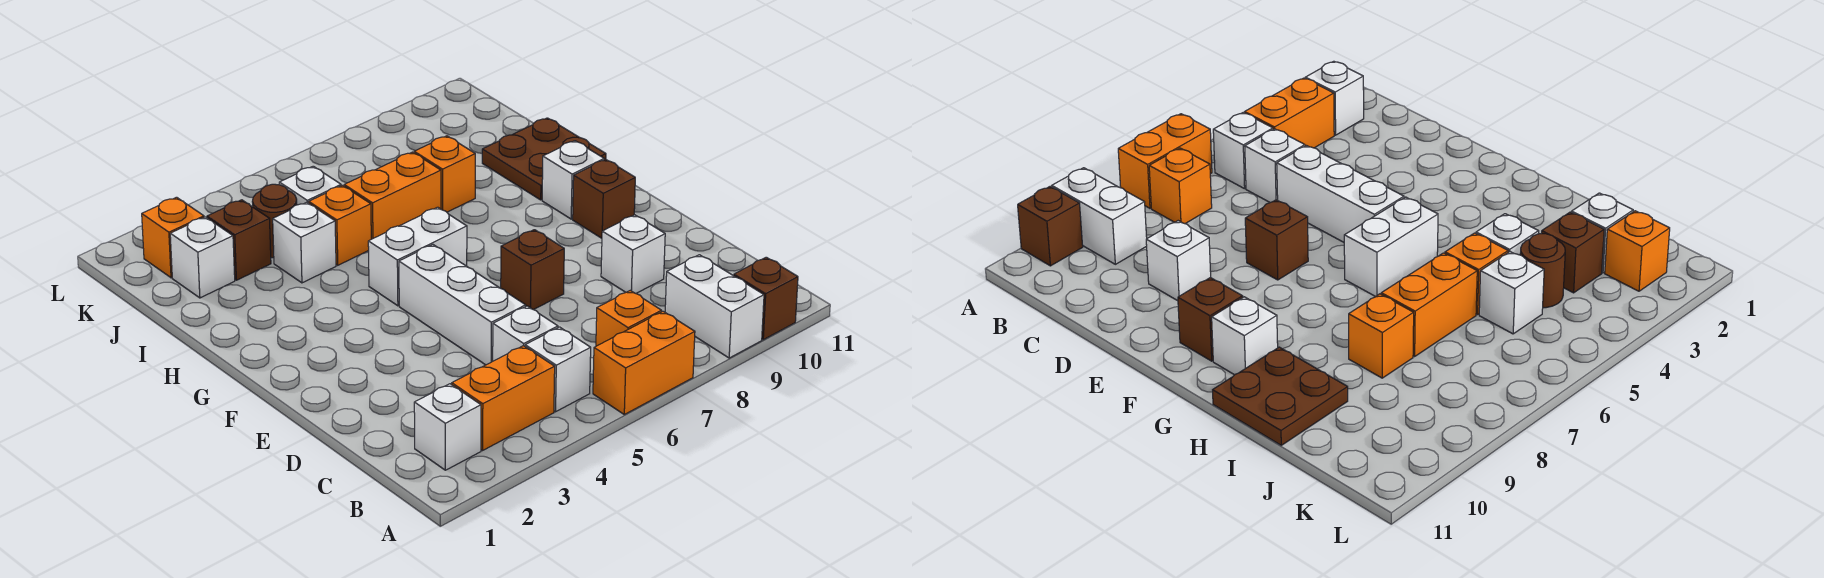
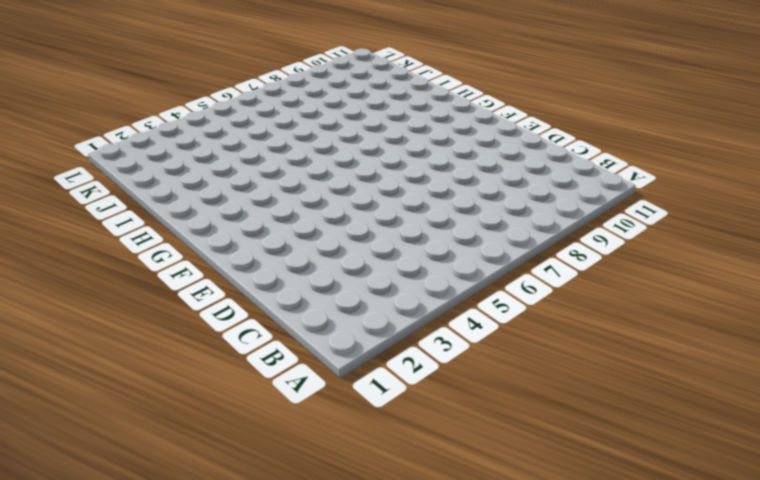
none -> orange brick A6:A7 level 1
none -> white brick A9:B9 level 1
none -> brown brick A10 level 1

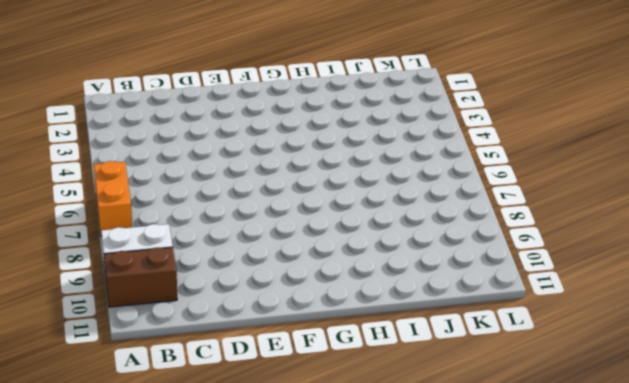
brown brick A10:B10 level 1 -> brown brick A10 level 1
none -> white brick B2 level 1
none -> orange brick B3:B4 level 1
none -> white brick B5 level 1

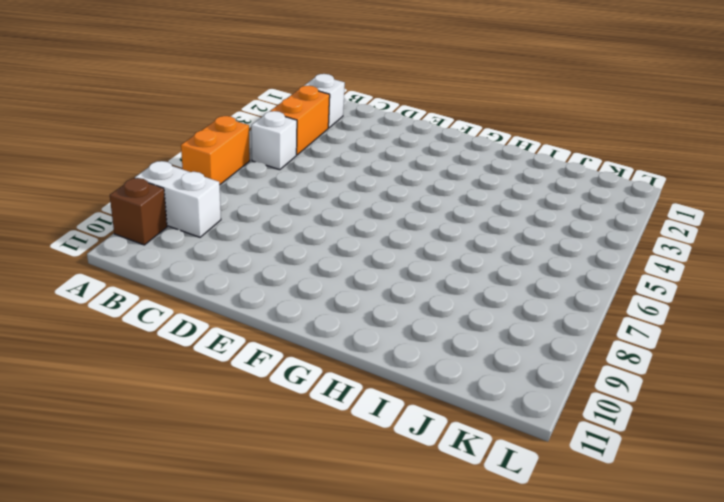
none -> orange brick B7 level 1
none -> white brick C5 level 1
none -> white brick D5:F5 level 1

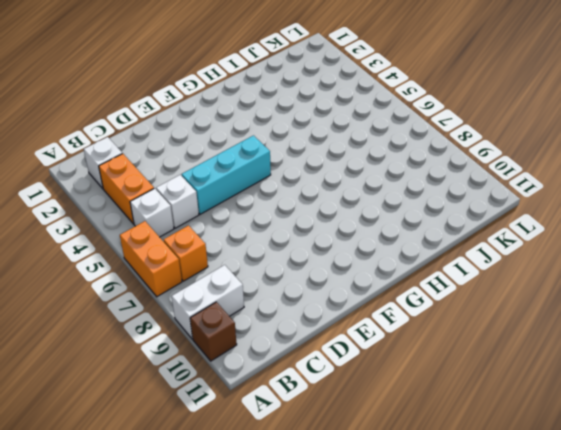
cyan brick D5:F5 level 1 -> white brick D5:F5 level 1
none -> white brick D9 level 1
none -> brown brick E7 level 1
none -> brown brick F10 level 1

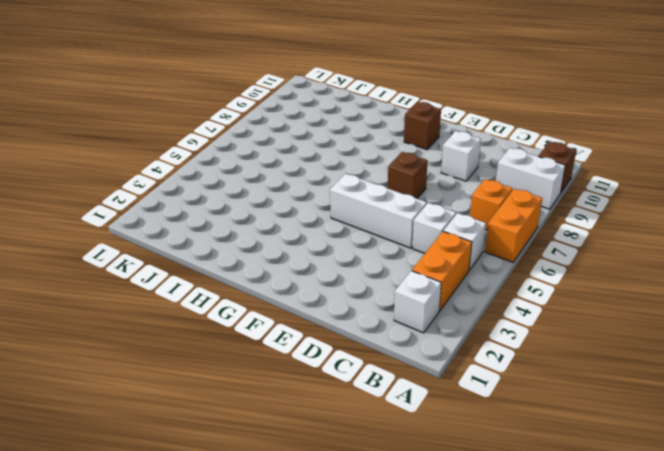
none -> white brick G5:G6 level 1
none -> white brick G10 level 1
none -> brown plate H10:I11 level 1

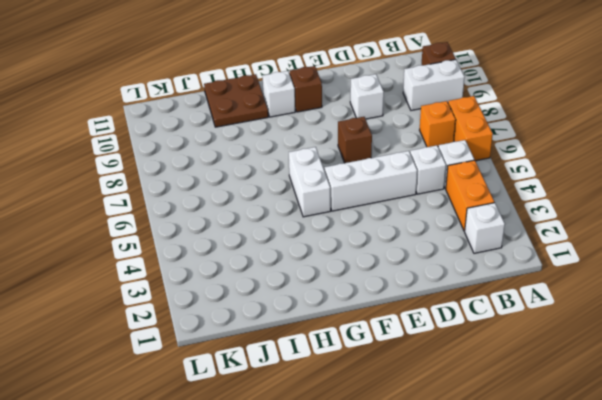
none -> white brick I4 level 1
none -> orange brick I5 level 1
none -> orange brick I6:I7 level 1

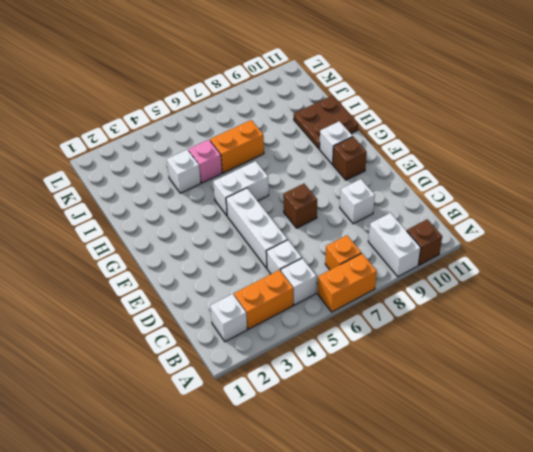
pink brick I5 level 1 -> orange brick I5 level 1
none -> orange brick I8 level 1
none -> white brick J2 level 1
none -> brown brick J3 level 1

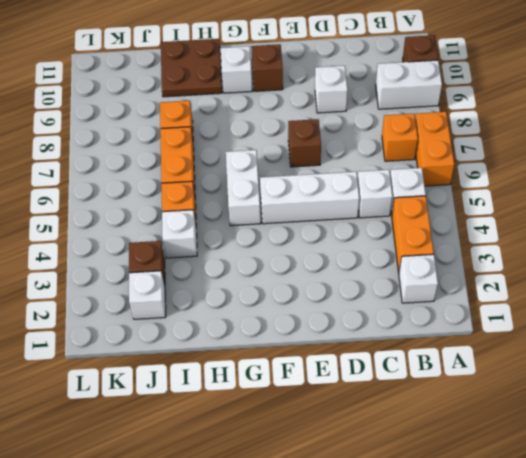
none -> brown round brick J4 level 1
none -> white brick J5 level 1
none -> orange brick K2 level 1

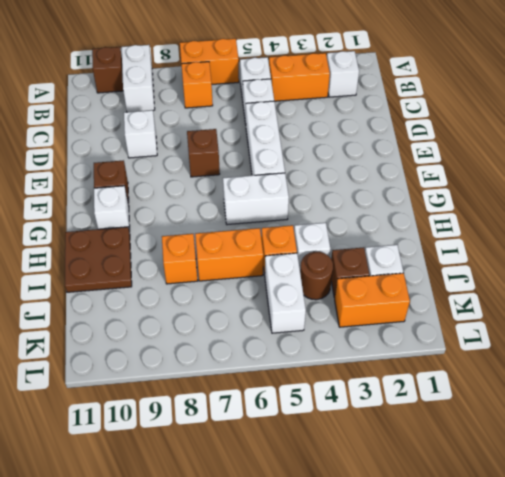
white brick J5:K5 level 1 -> white brick J5 level 1
orange brick K2:K3 level 1 -> orange brick K2 level 1

